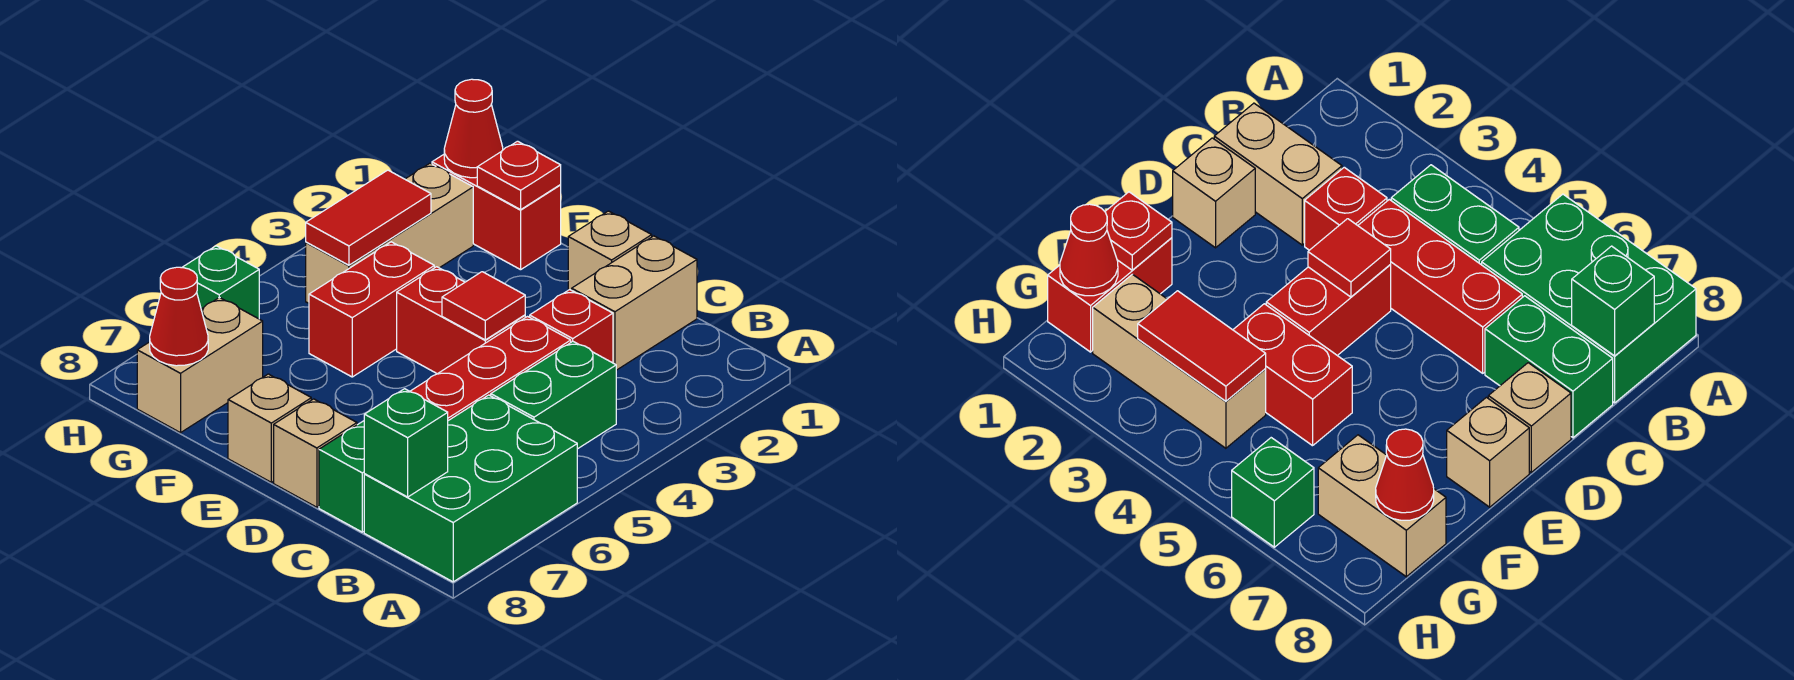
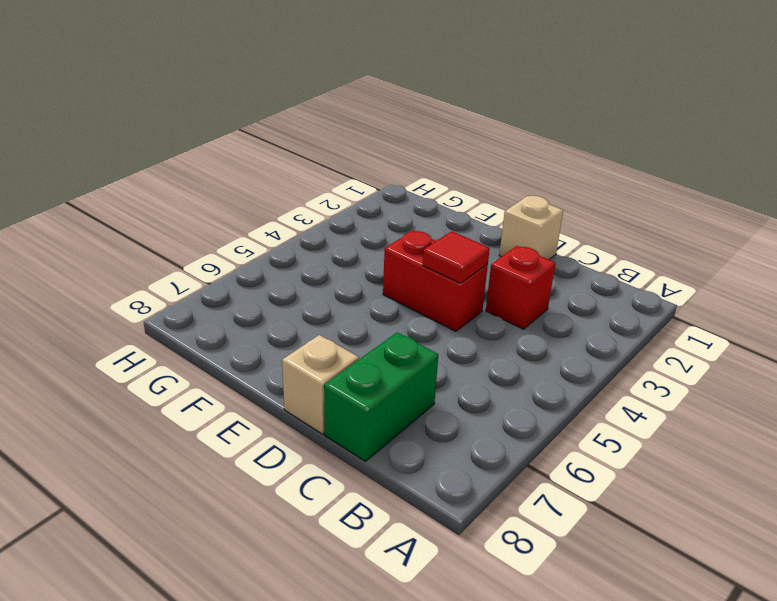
none -> green brick A6:B8 level 1
none -> green brick B4:B5 level 1
none -> tan brick C1:C2 level 1

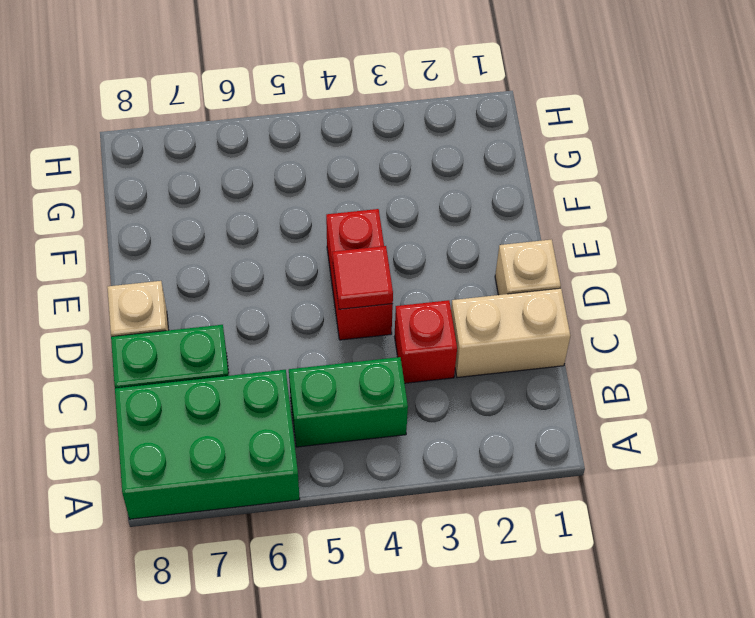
none -> red brick C4:C6 level 1
none -> tan brick E8 level 1
none -> red brick F1:G1 level 1

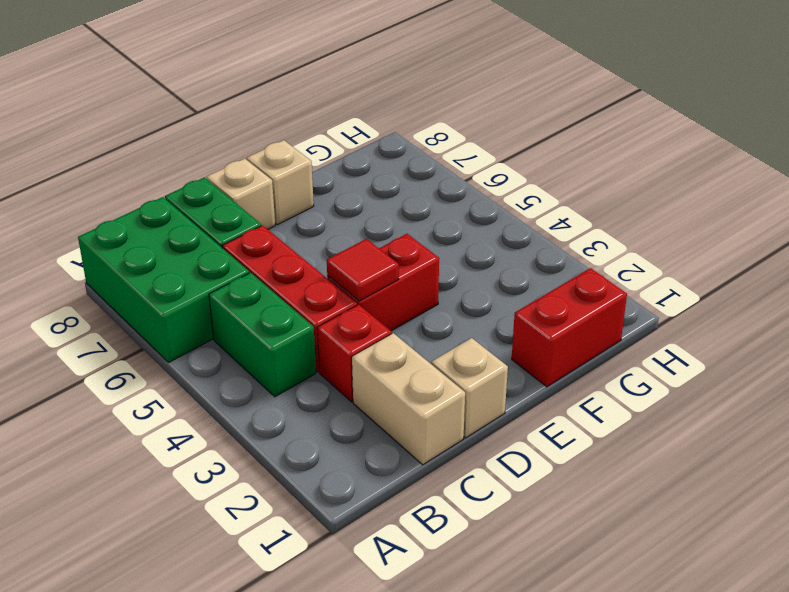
none -> red brick F4:F5 level 1
none -> tan brick G2:G4 level 1
none -> tan brick G7:G8 level 1

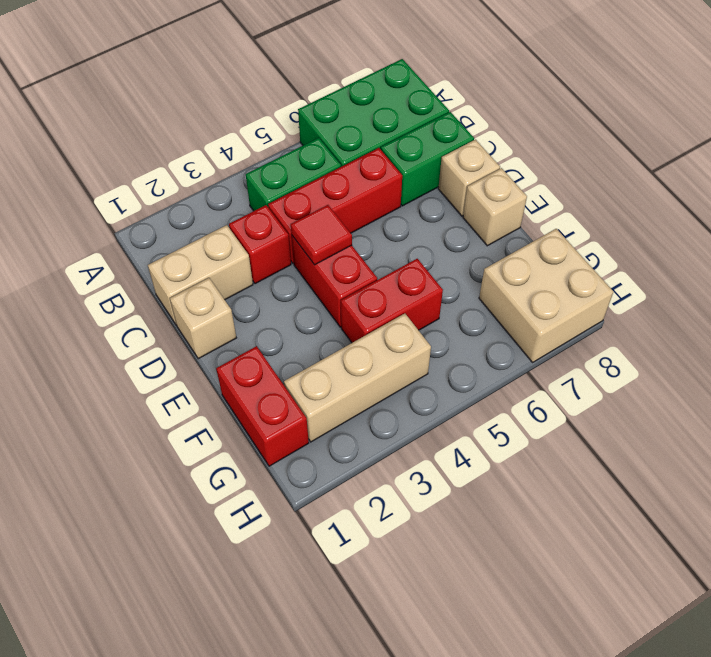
tan brick G7:H8 level 1 -> tan brick G7:G8 level 1
none -> green brick H6 level 1
none -> green brick B8 level 2
none -> red plate F1 level 2

